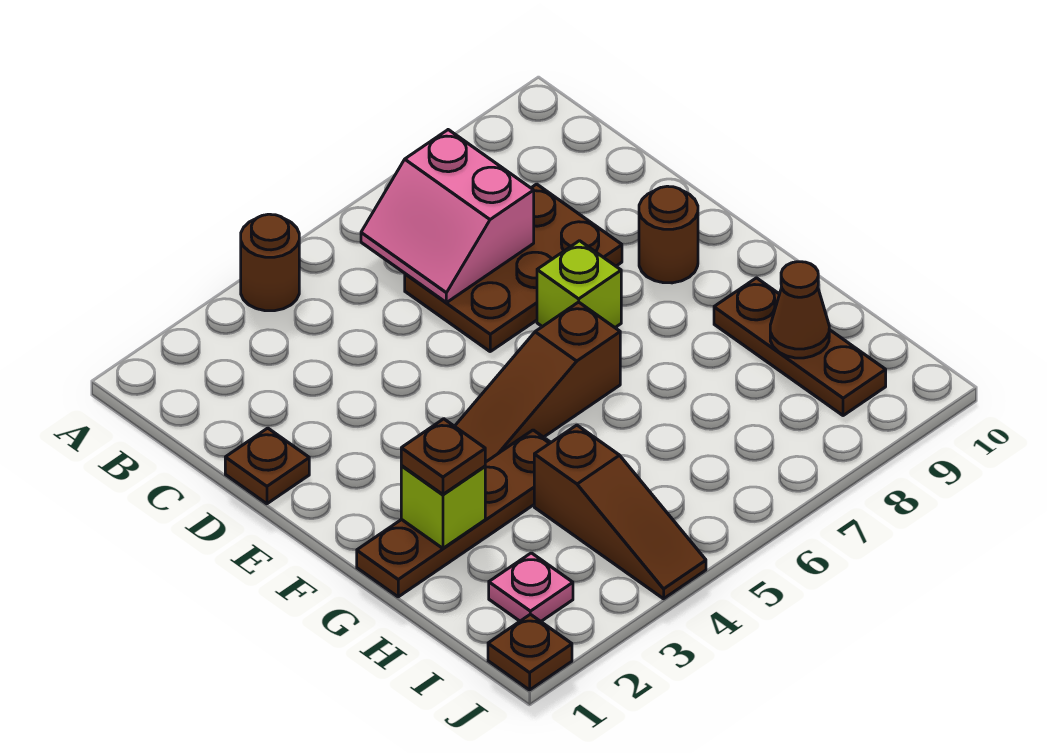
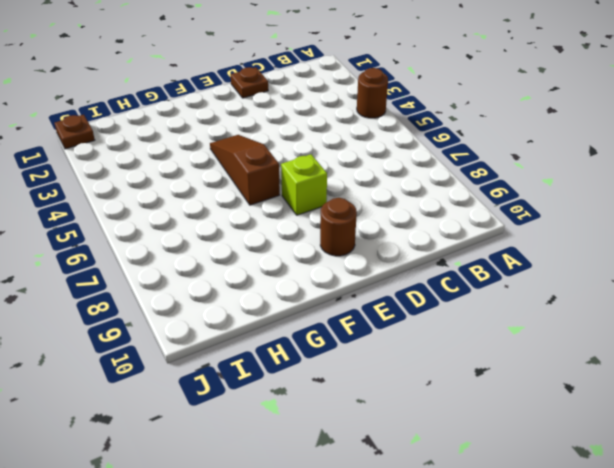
none -> brown plate C6:D8 level 1
none -> brown plate G1:G4 level 1
none -> brown plate G9:I9 level 1

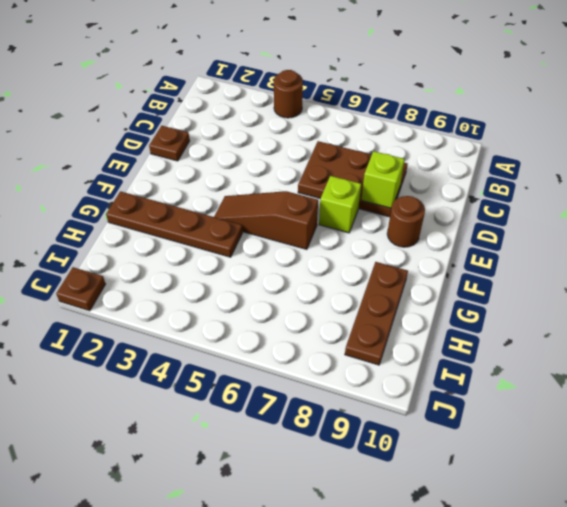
lime brick D8 level 2 -> lime brick G2 level 2
none -> brown slope H4:J4 level 1 top H
none -> pink plate I2 level 1
none -> pink slope B6:C7 level 2 top 7

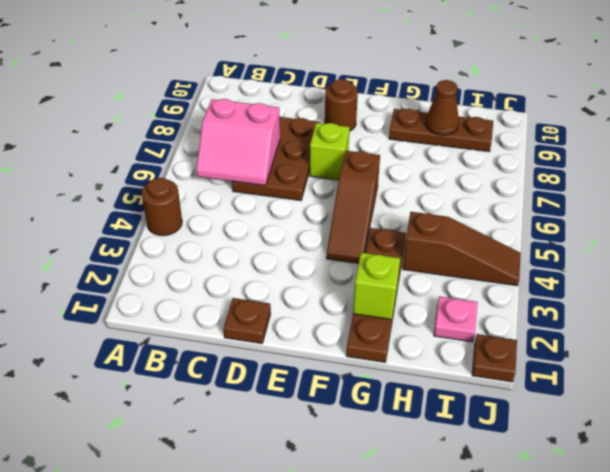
none -> brown plate G2 level 3

